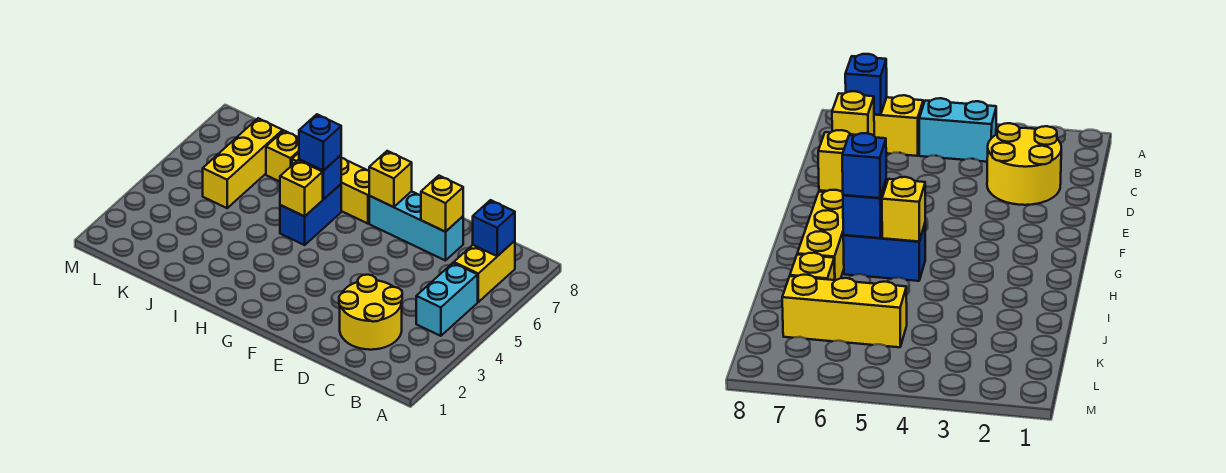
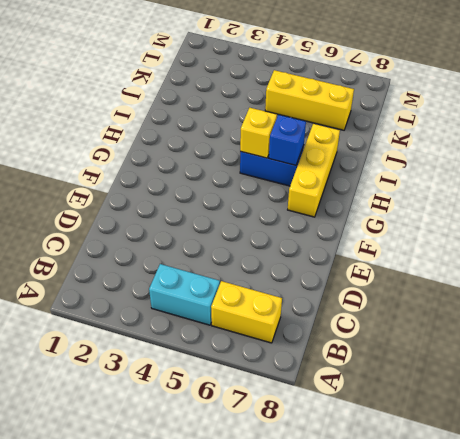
none -> yellow round brick C2:D3 level 1
none -> cyan brick D7:F7 level 1
none -> yellow brick J7 level 1

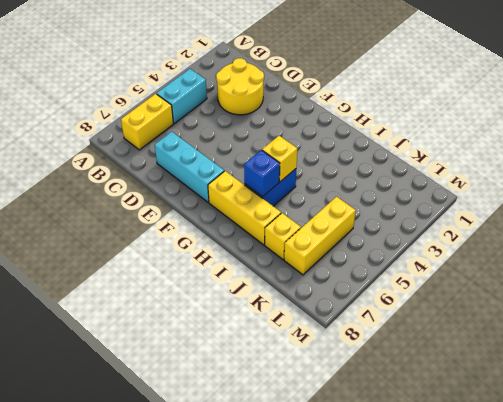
none -> blue brick B7 level 2
none -> yellow brick D7 level 2
none -> yellow brick F7 level 2

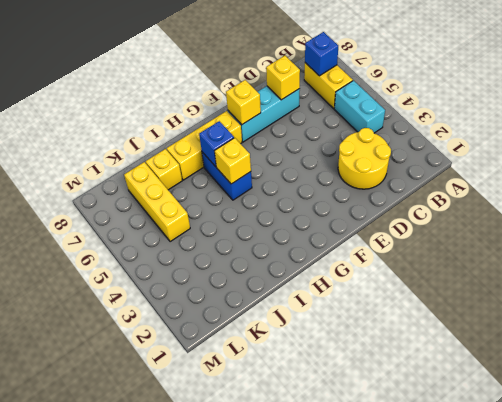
none -> blue brick H6 level 3

